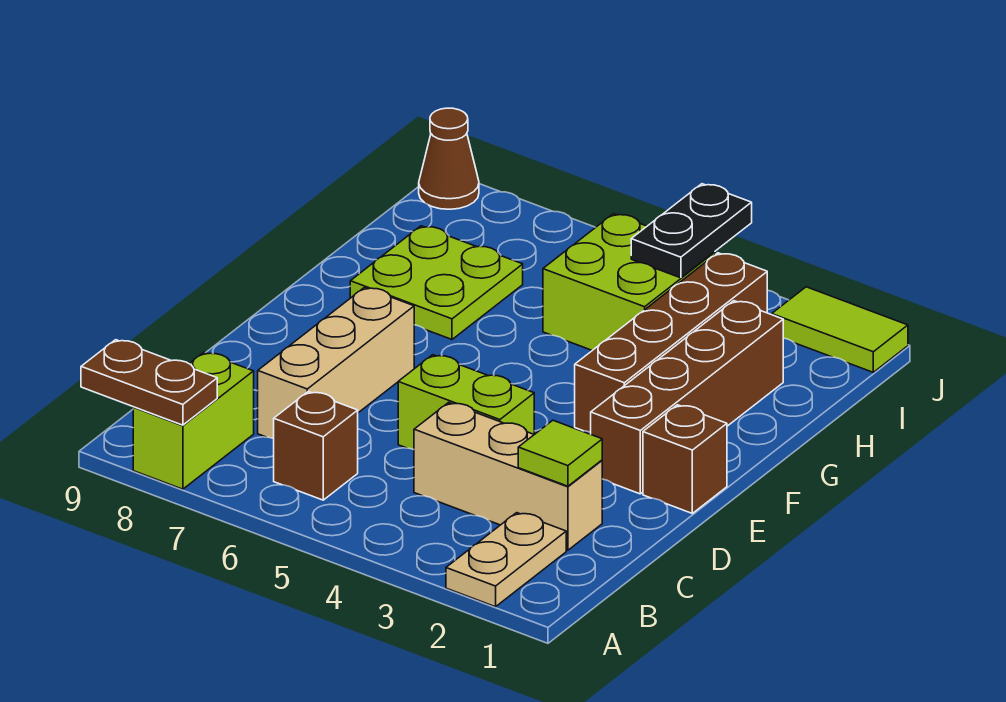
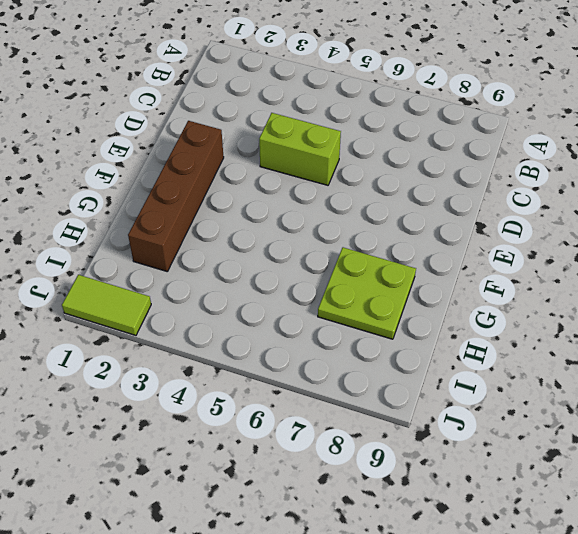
none -> tan plate A2:B2 level 1
none -> lime brick A8:B8 level 1
none -> brown brick B6 level 1

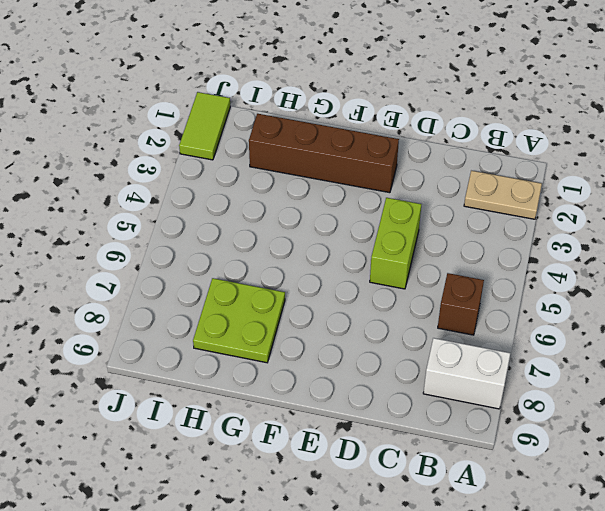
white brick A8:B8 level 1 -> lime brick A8:B8 level 1
none -> tan brick C2:C4 level 1
none -> tan brick C7:E7 level 1
none -> brown brick E1 level 1

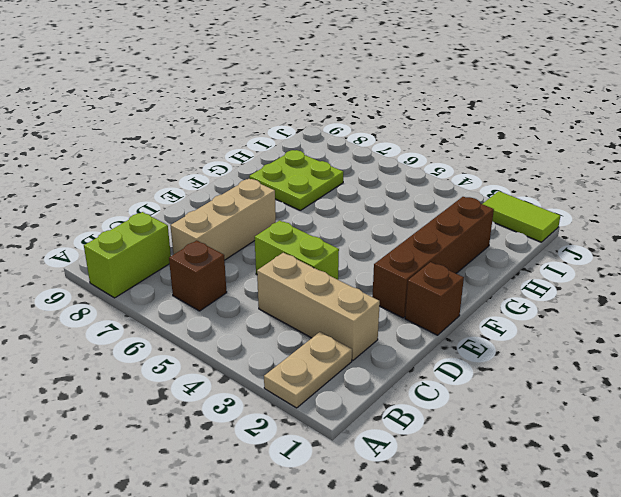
none -> brown brick F3:I3 level 1
none -> lime brick H4:I5 level 1
none -> brown cone J9 level 1

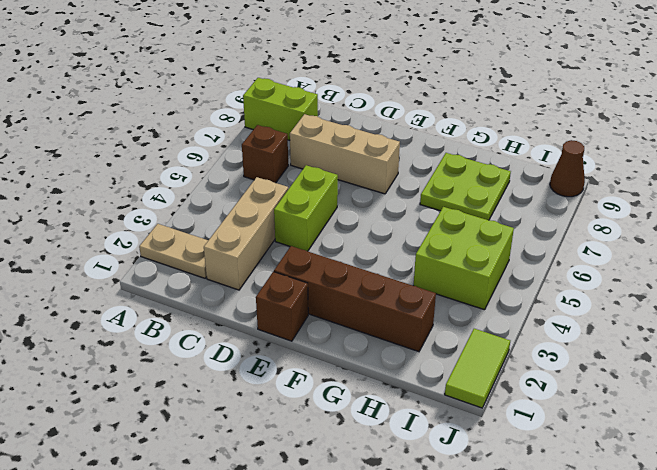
none -> brown brick F3:I3 level 1
none -> brown plate A8:A9 level 2
none -> lime tile C2 level 2

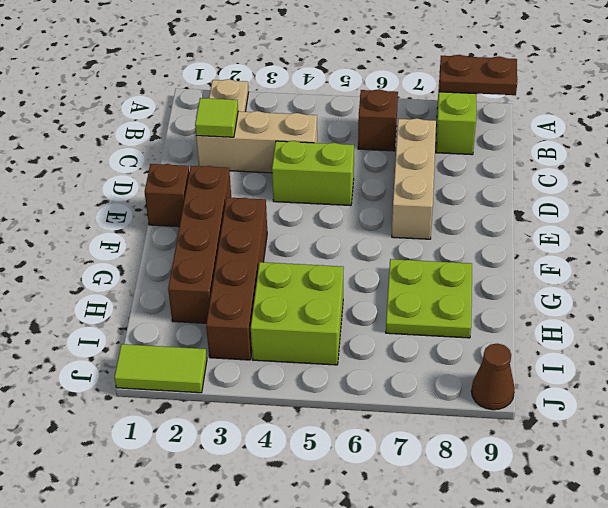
none -> black plate I4:J4 level 2

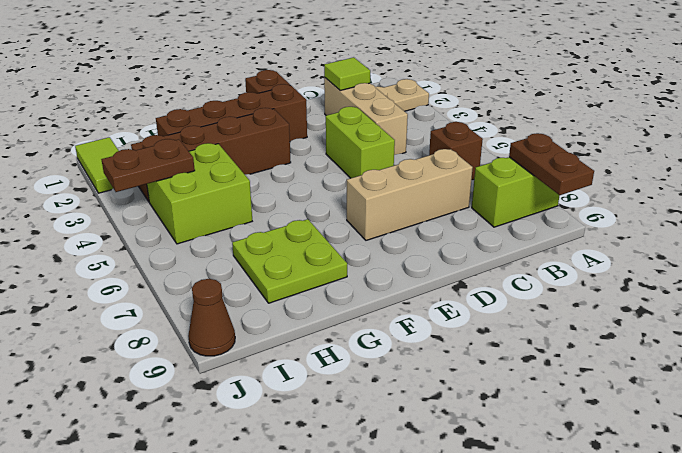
brown plate I4:J4 level 2 -> black plate I4:J4 level 2

